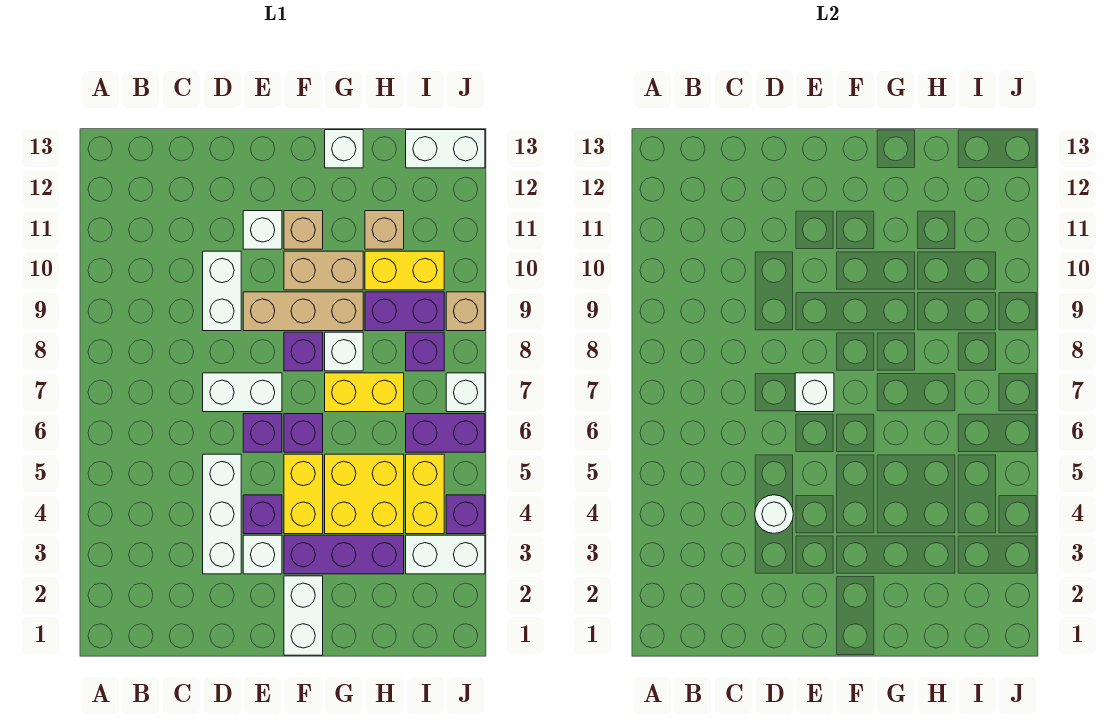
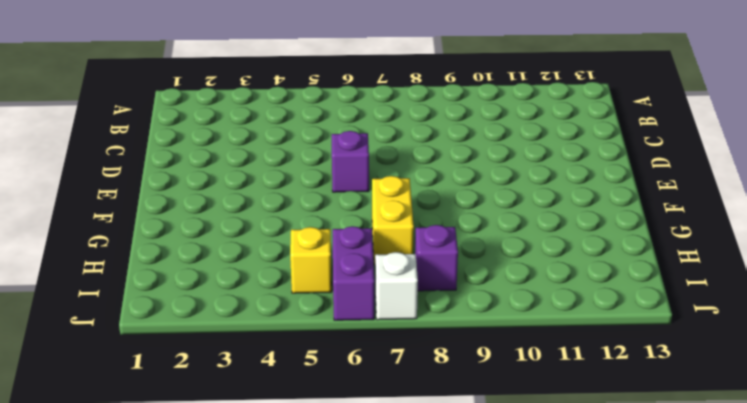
yellow brick I5 level 1 -> yellow brick I4:I5 level 1
none -> white brick D3:D5 level 1
none -> white brick D7:E7 level 1
none -> white brick D9:D10 level 1
none -> white brick E3 level 1

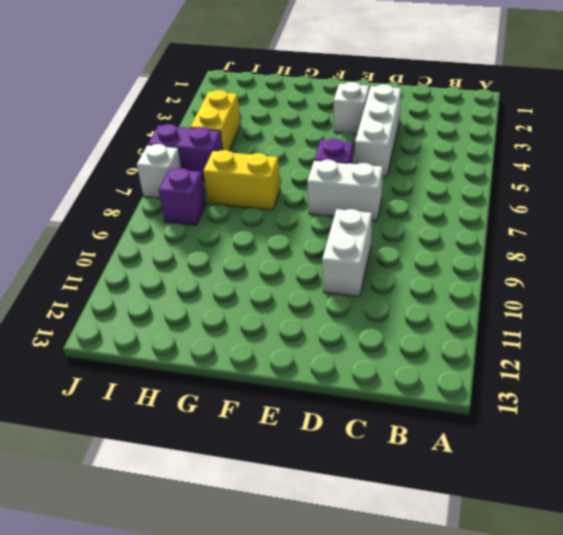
none -> purple brick E4 level 1
none -> tan brick E9:G9 level 1
none -> white brick E11 level 1
none -> white brick F1:F2 level 1

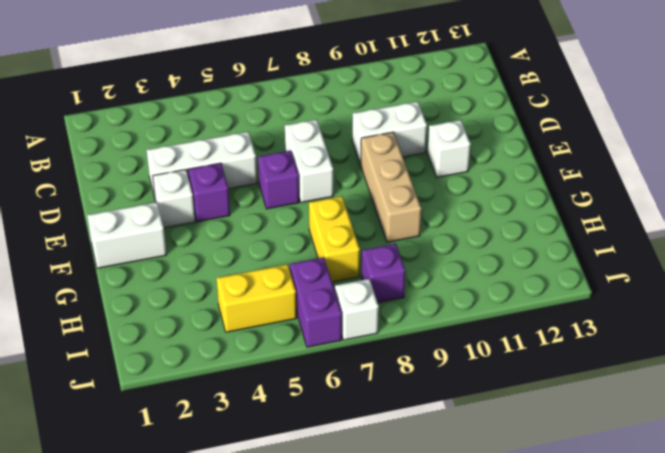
none -> purple brick F3:H3 level 1
none -> yellow brick F4:F5 level 1
none -> purple brick F6 level 1
none -> purple brick F8 level 1

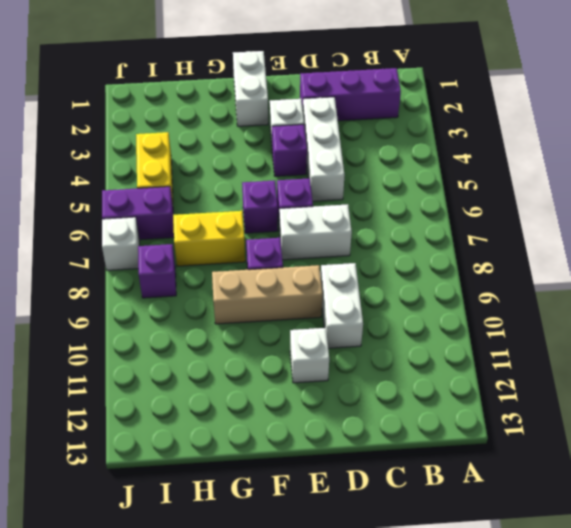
purple brick B2:D2 level 1 -> purple brick F3:H3 level 1
none -> yellow brick F4:F5 level 1
none -> tan brick F10:G10 level 1
none -> tan brick F11 level 1
none -> yellow brick G4:H5 level 1

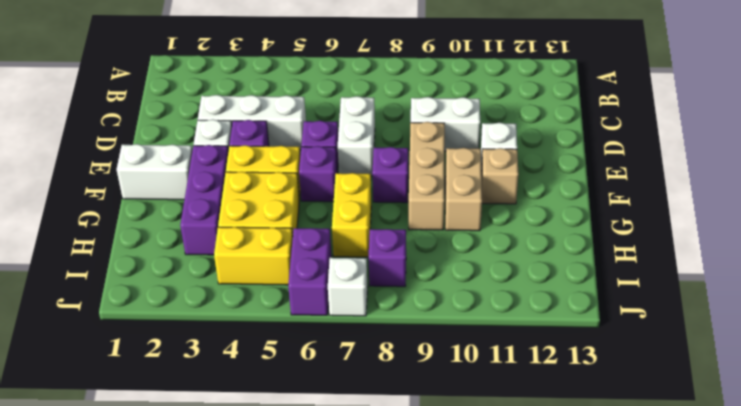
none -> white brick G8 level 1
none -> white brick G13 level 1
none -> purple brick H9:I9 level 1
none -> yellow brick H10:I10 level 1

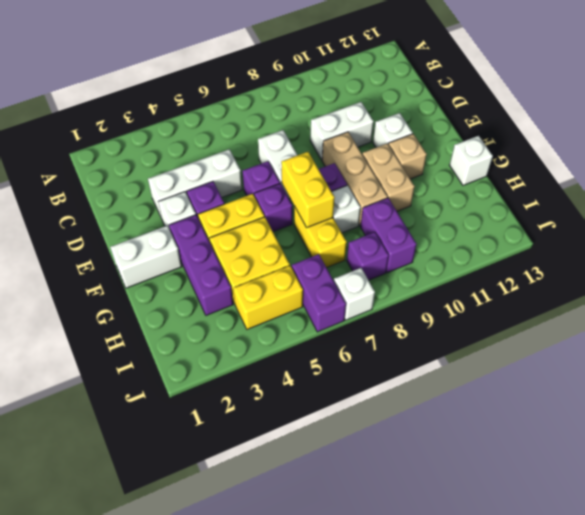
yellow brick F7:G7 level 2 -> yellow brick H10:I10 level 1
none -> tan brick H11 level 1
none -> white brick I3:J3 level 1
none -> white brick I13:J13 level 1
none -> purple brick J4 level 1

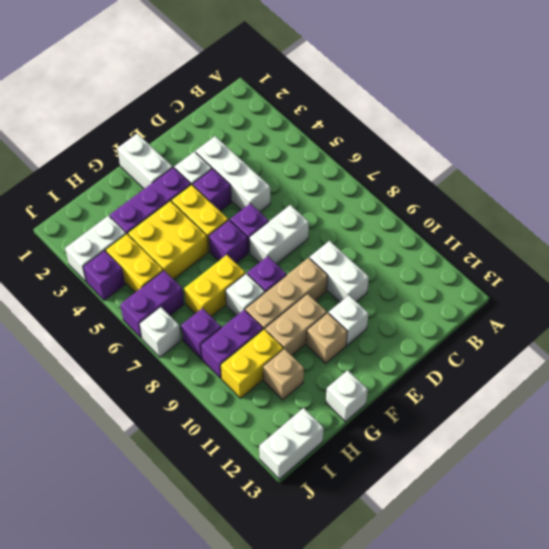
none -> tan brick J9 level 1
none -> white round brick D4 level 2
none -> white brick E7 level 2

